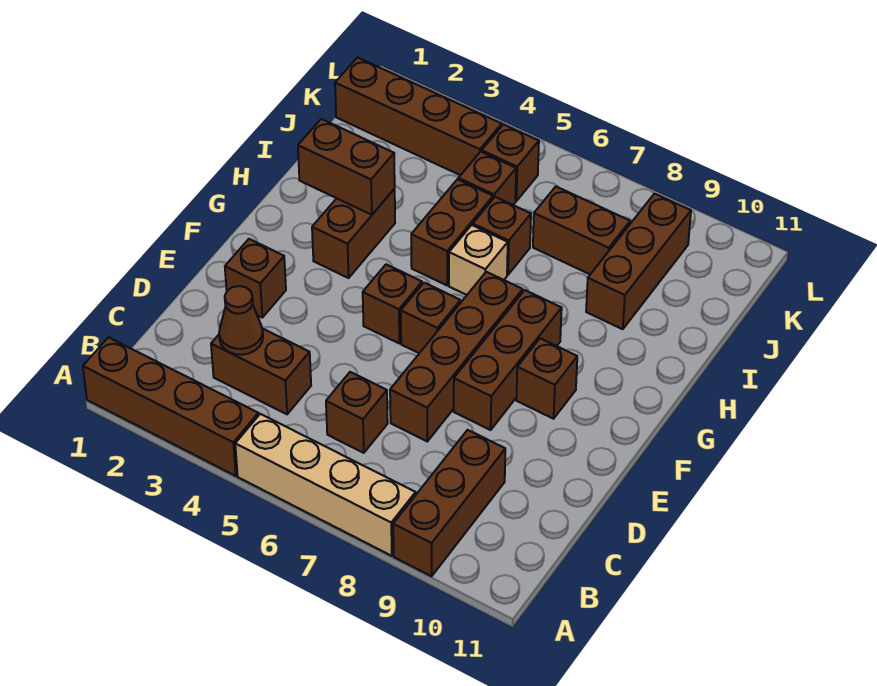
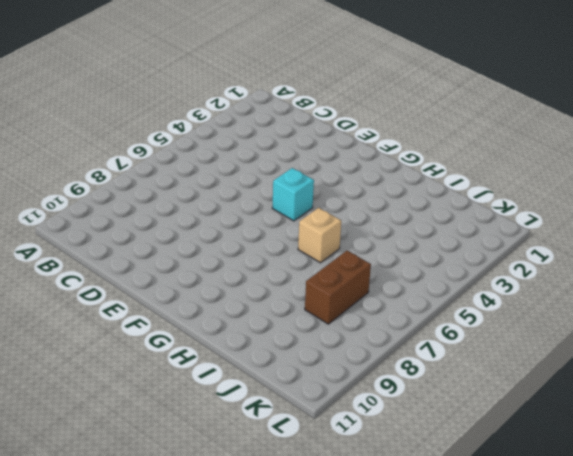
cyan brick F5 level 1 -> brown brick F5 level 1
none -> brown brick A1:A4 level 1
none -> tan brick A5:A8 level 1
none -> brown brick A9:C9 level 1

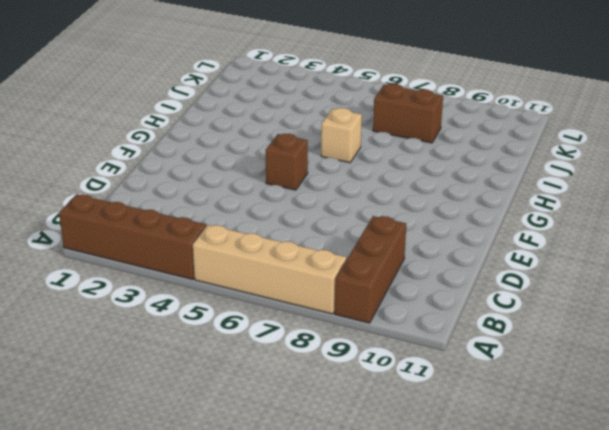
none -> brown brick C3:C4 level 1
none -> brown brick C6 level 1
none -> brown brick D7:G7 level 1

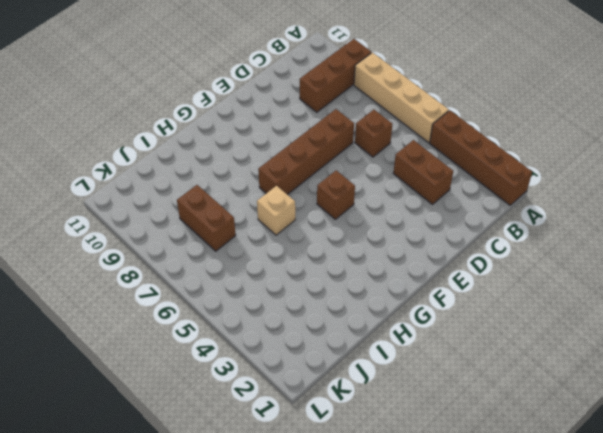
none -> brown brick E2 level 1
none -> brown brick E8:G8 level 1
none -> brown brick F6 level 1

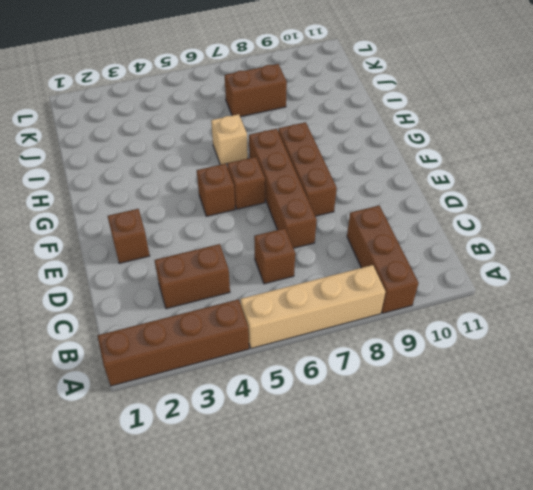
none -> brown brick F9 level 1
none -> brown brick G3:H3 level 1
none -> brown brick H5:I5 level 1

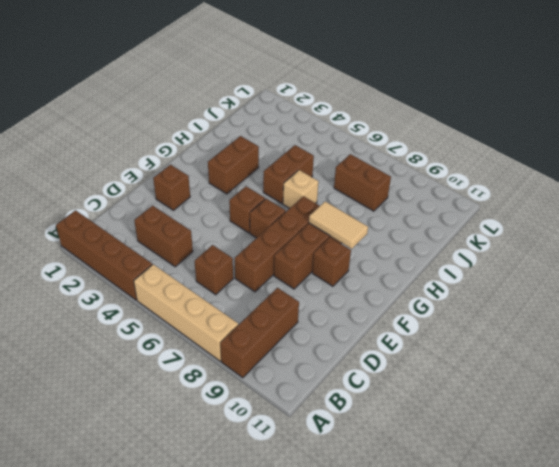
tan tile G8:G9 level 2 -> none
none -> brown brick I6 level 1
none -> brown brick I9:K9 level 1
none -> brown brick J5 level 1

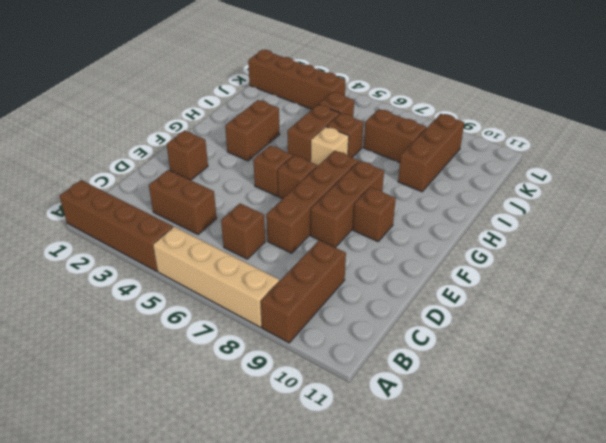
none -> brown brick K5 level 1
none -> brown cone C3 level 2
none -> brown brick H2:H3 level 2

